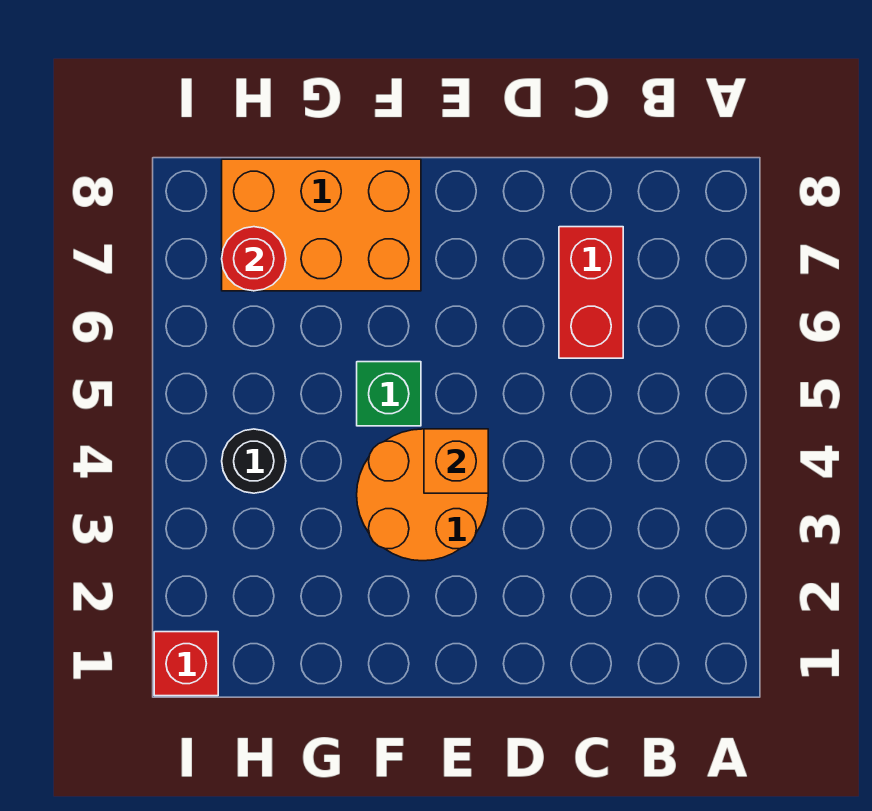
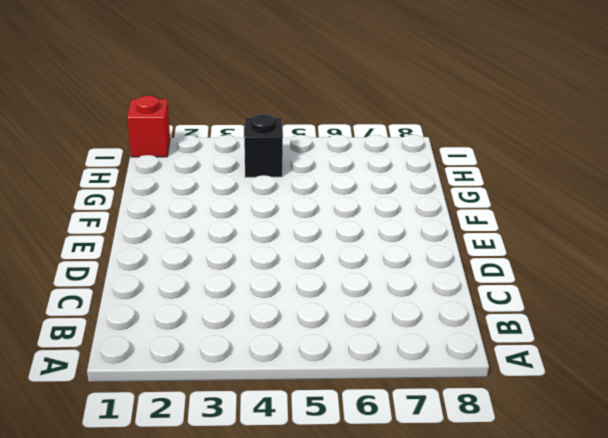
black brick H4 level 1 -> black round brick H4 level 1
none -> red brick C6:C7 level 1
none -> orange round brick E3:F4 level 1

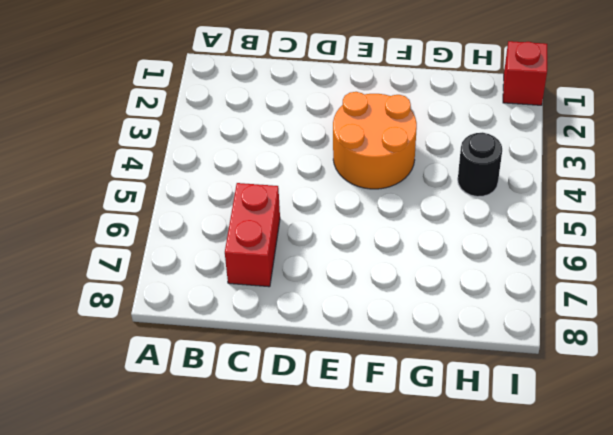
none -> green brick F5 level 1
none -> orange brick F7:H8 level 1

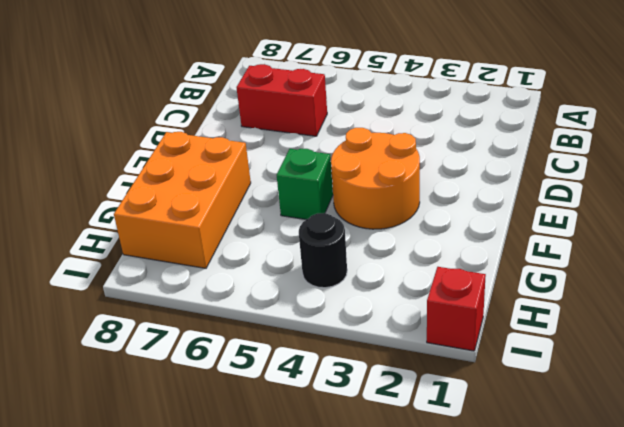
none -> orange brick E4 level 2
none -> red round brick H7 level 2

